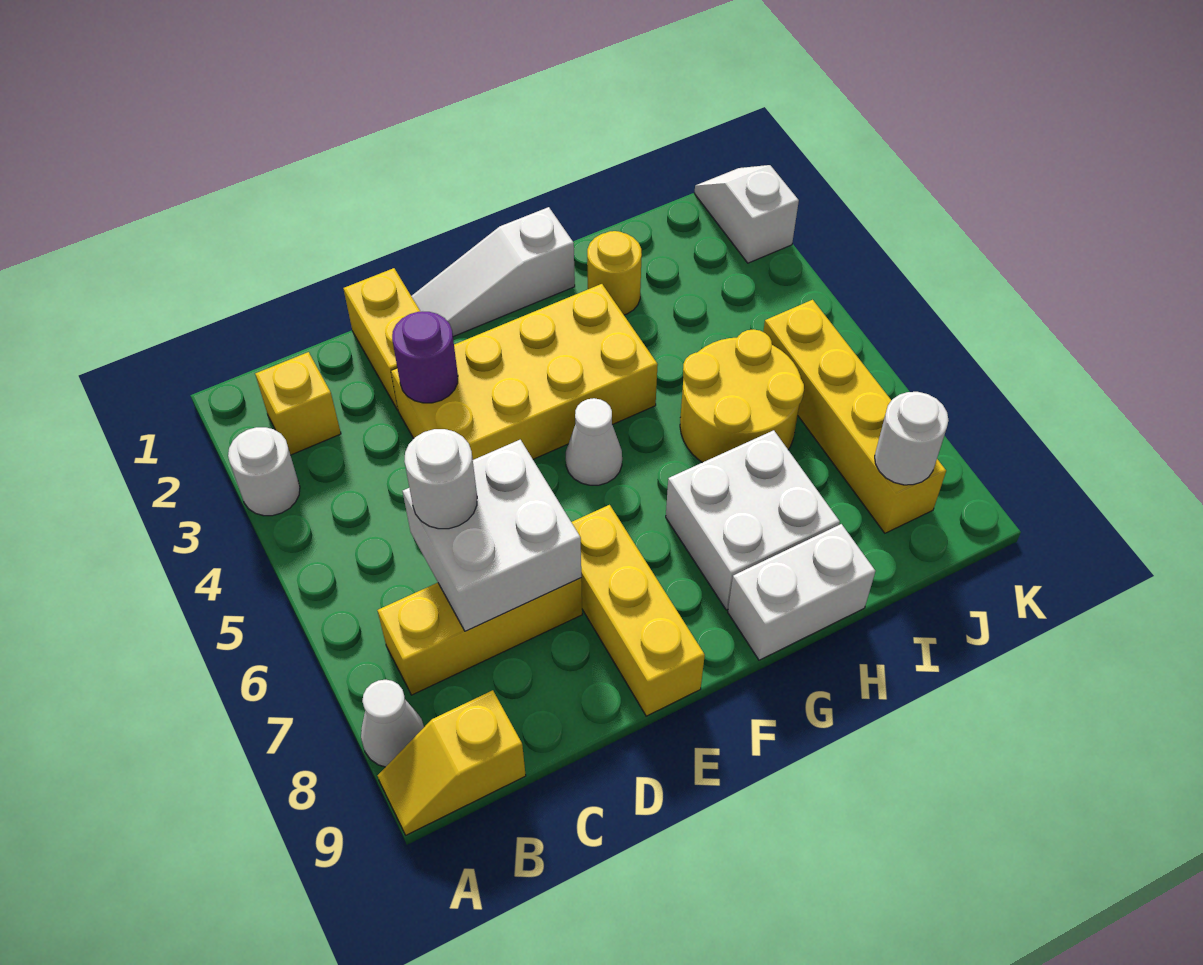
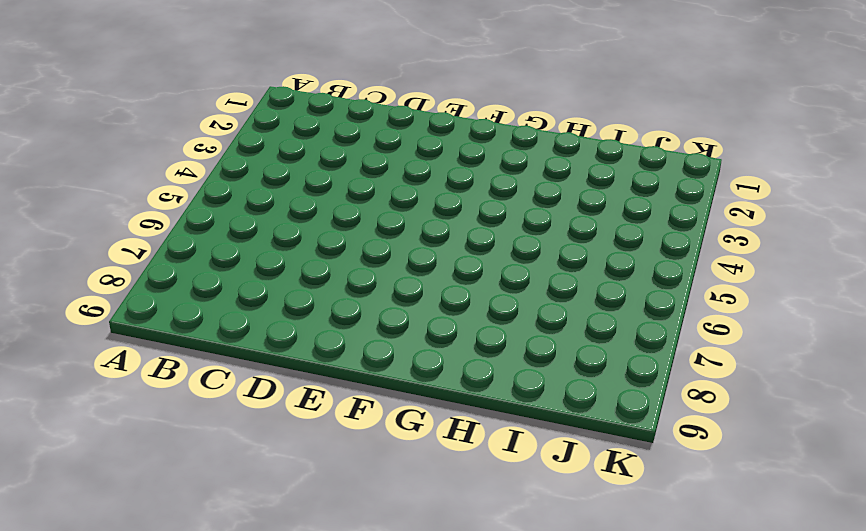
none -> white round brick A3 level 1
none -> white cone A8 level 1
none -> yellow slope A9:B9 level 1 top B

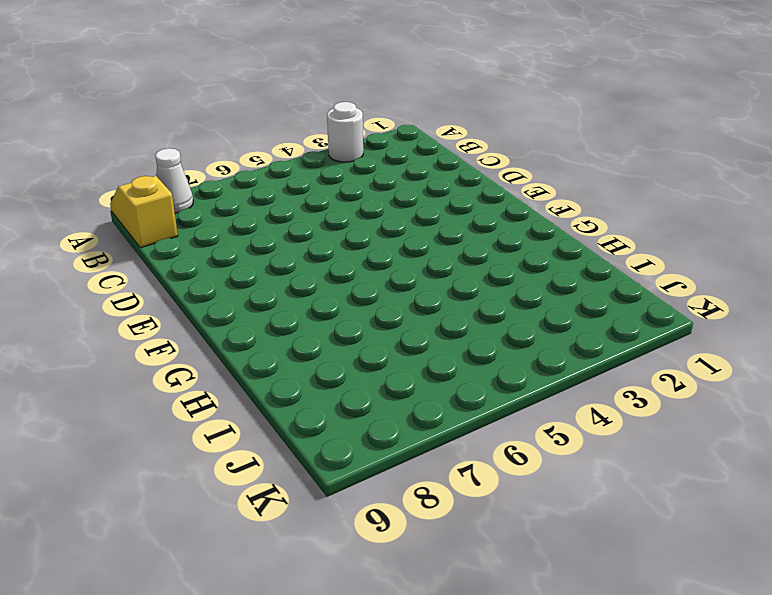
none -> yellow brick B2 level 1
none -> yellow brick B7:D7 level 1
none -> yellow brick D1:D2 level 1

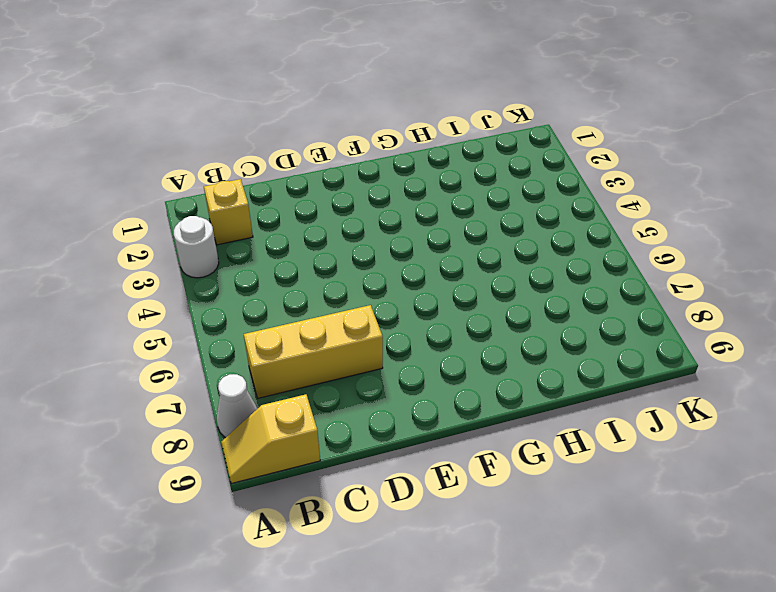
none -> yellow brick D1:D2 level 1
none -> yellow brick D3:G4 level 1
none -> white slope E1:G1 level 1 top G

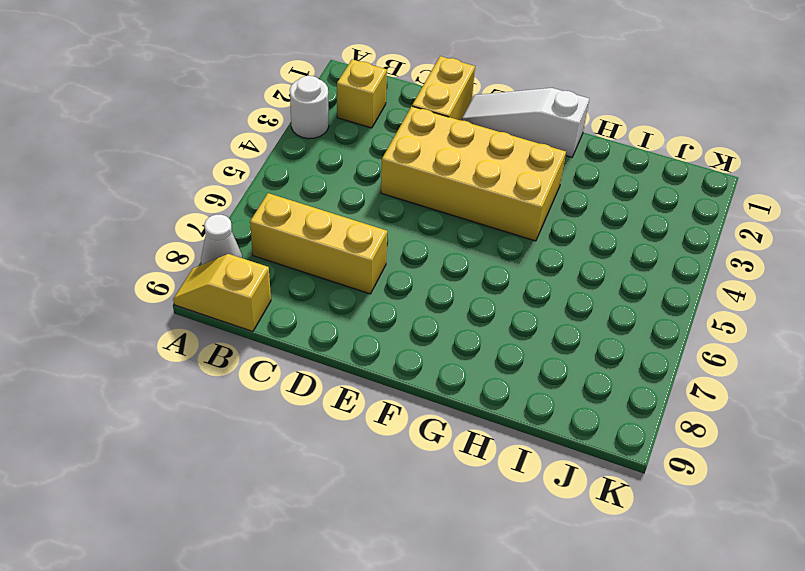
none -> yellow brick E7:E9 level 1
none -> white cone F5 level 1
none -> white brick G7:H8 level 1

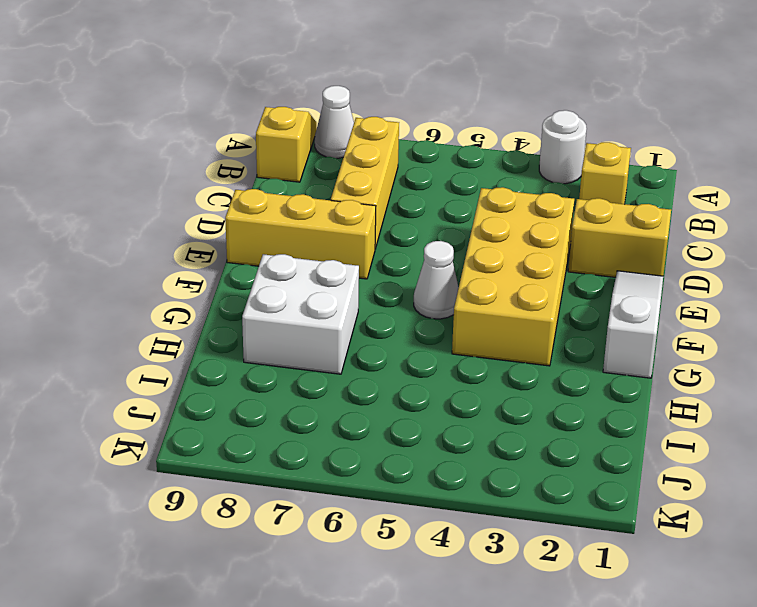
none -> white brick G9:H9 level 1
none -> yellow round brick H2 level 1
none -> yellow round brick H5:I6 level 1

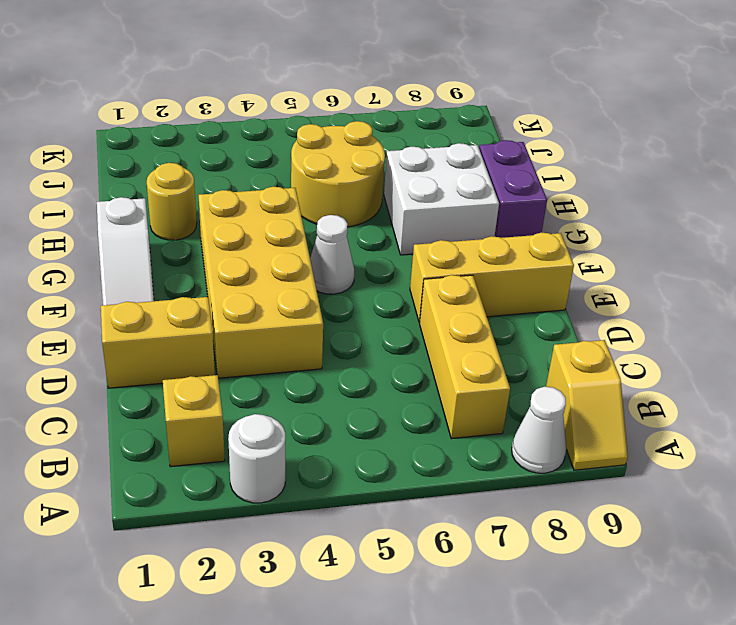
purple brick G9:H9 level 1 -> white brick G9:H9 level 1
none -> yellow brick J5:J8 level 1
none -> white slope K1:K2 level 1 top 2
none -> white brick C6:D7 level 2

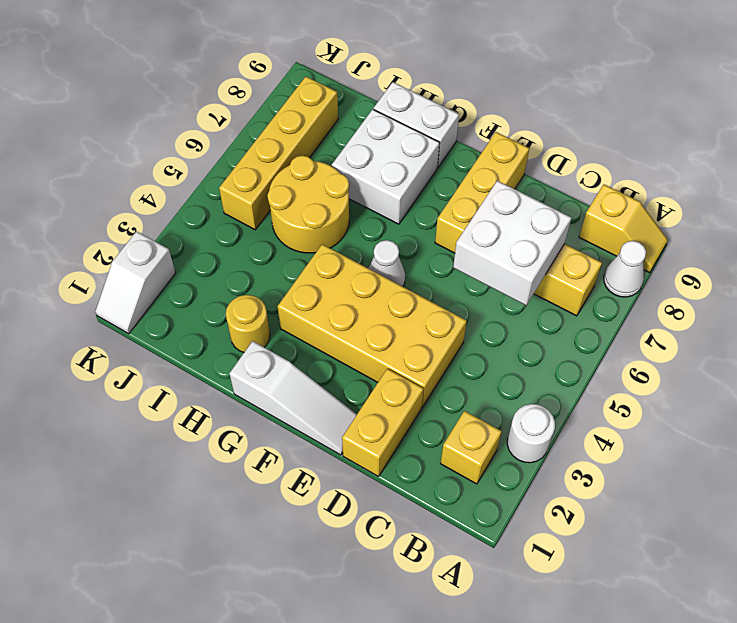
none -> purple round brick D3 level 2
none -> white round brick J8 level 2
none -> white round brick C6 level 3

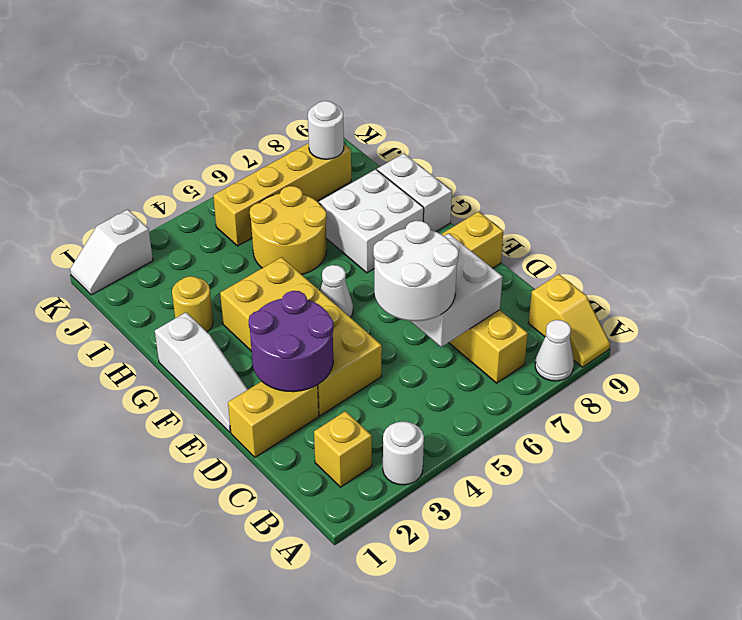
white round brick C5:D6 level 3 -> white round brick C6 level 3
purple round brick D2:E3 level 2 -> purple round brick D3 level 2

